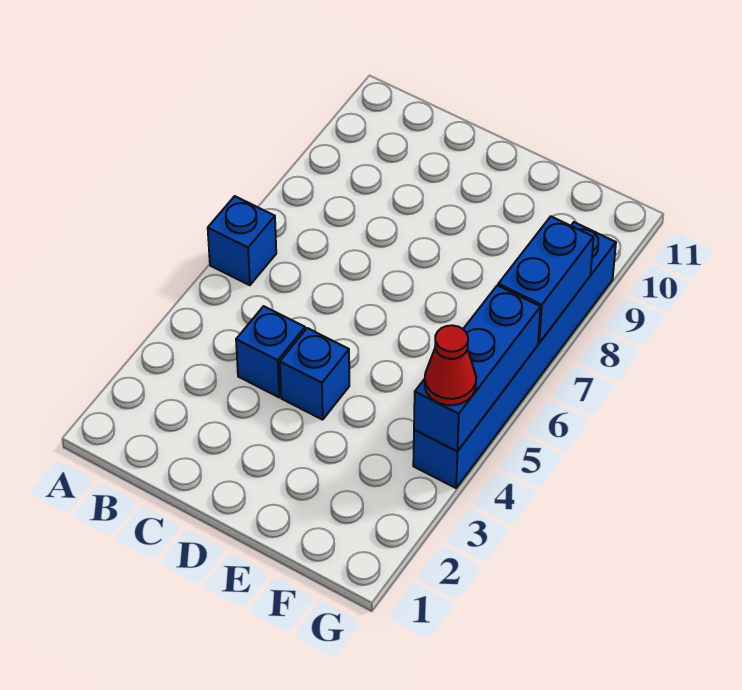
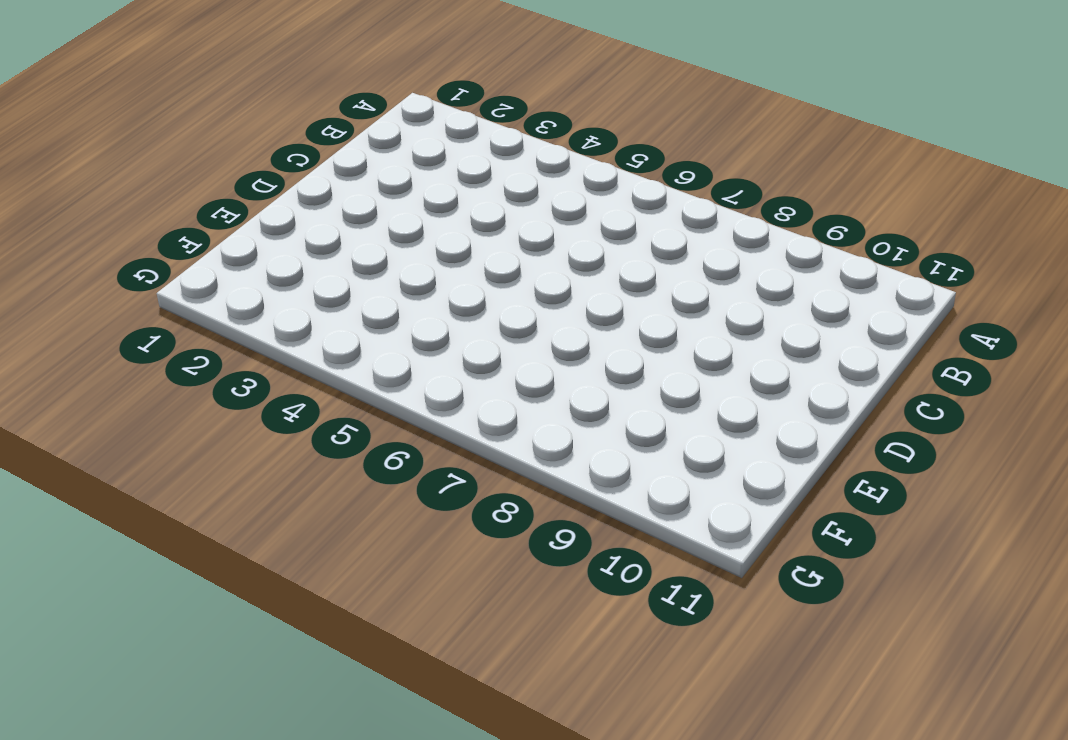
none -> blue brick A6 level 1
none -> blue brick C4 level 1

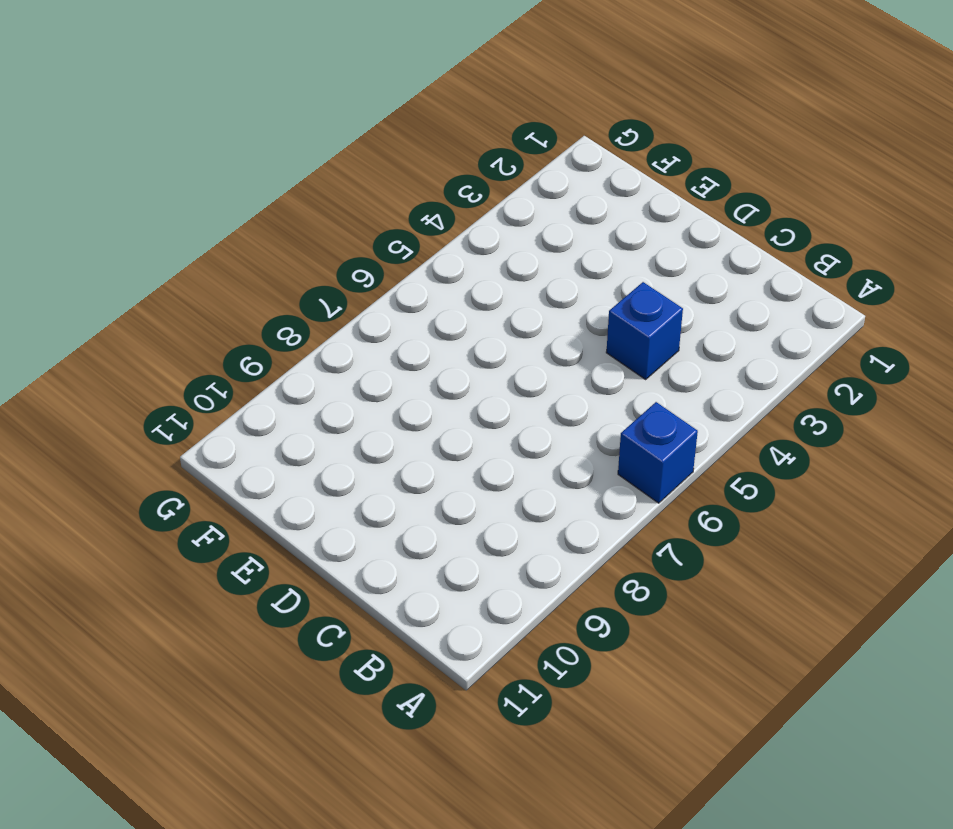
none -> blue brick D4 level 1
none -> blue brick G4:G9 level 1

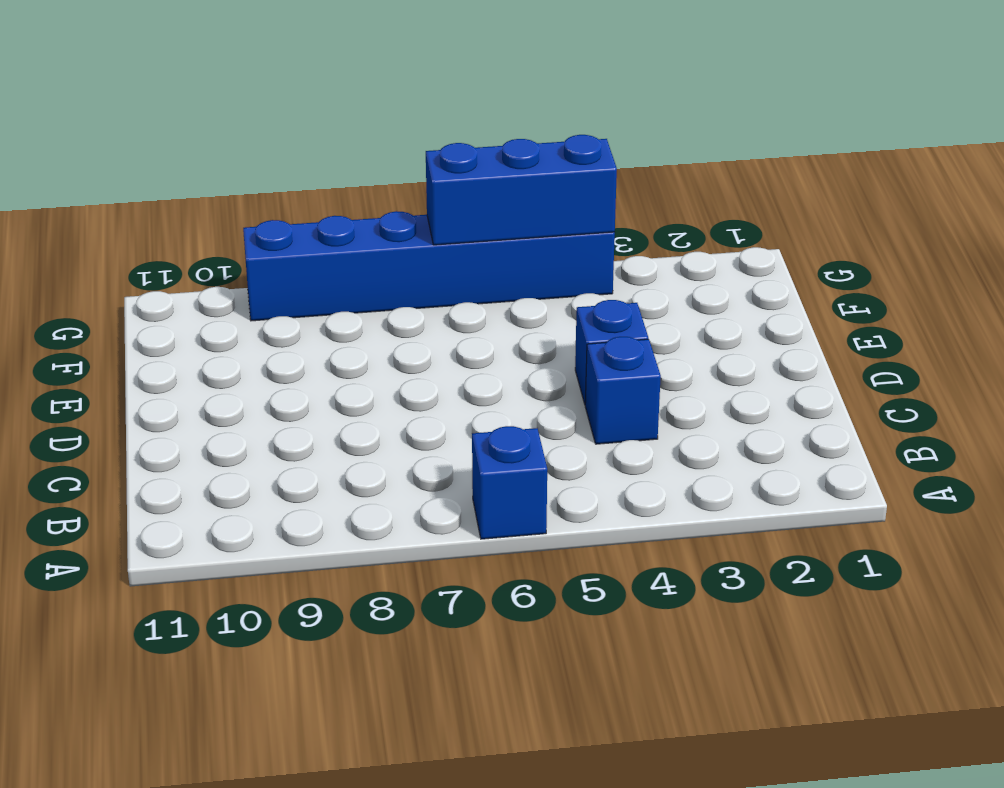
none -> blue brick G7:G8 level 2
none -> red cone G4 level 3

